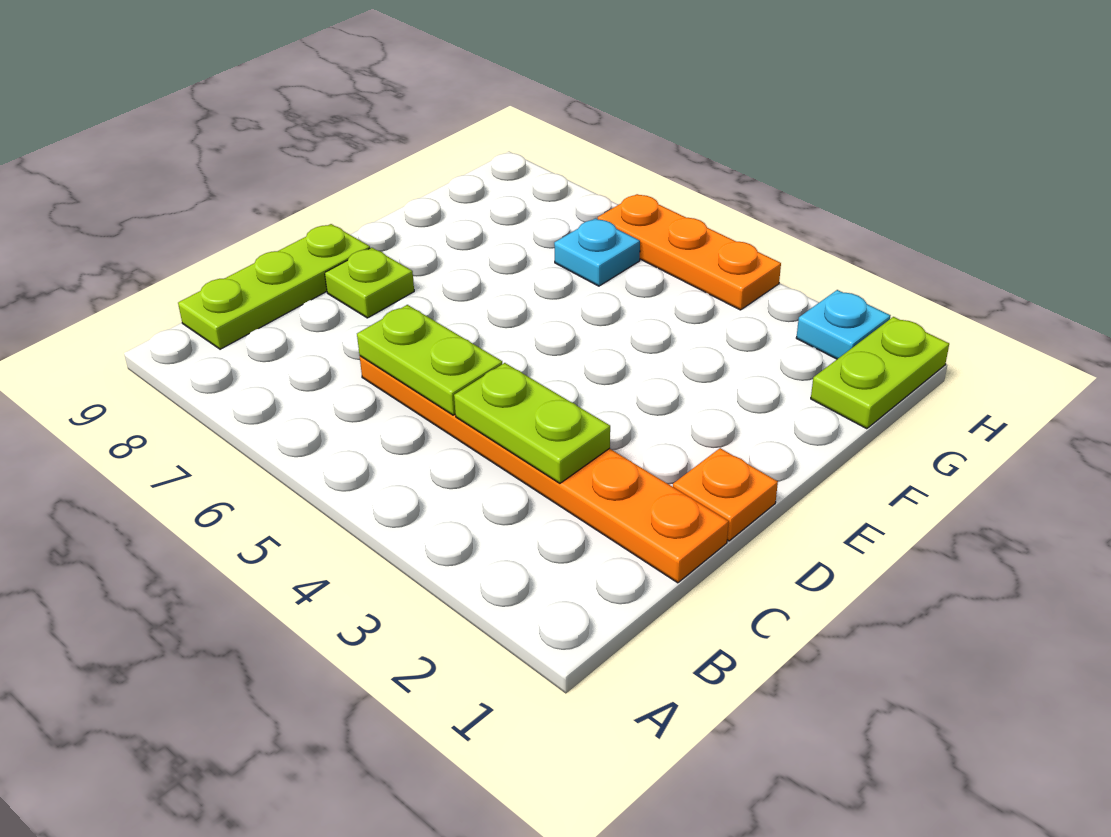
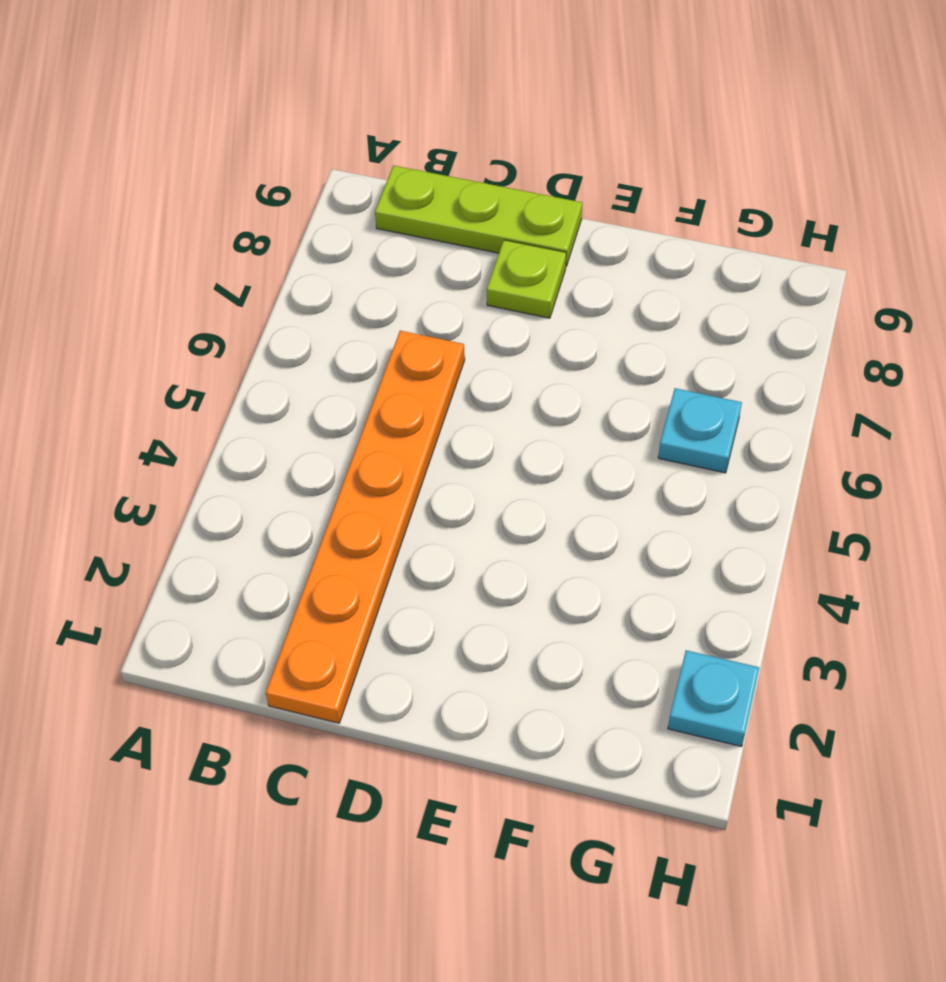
none -> orange plate D1 level 1
none -> lime plate G1:H1 level 1

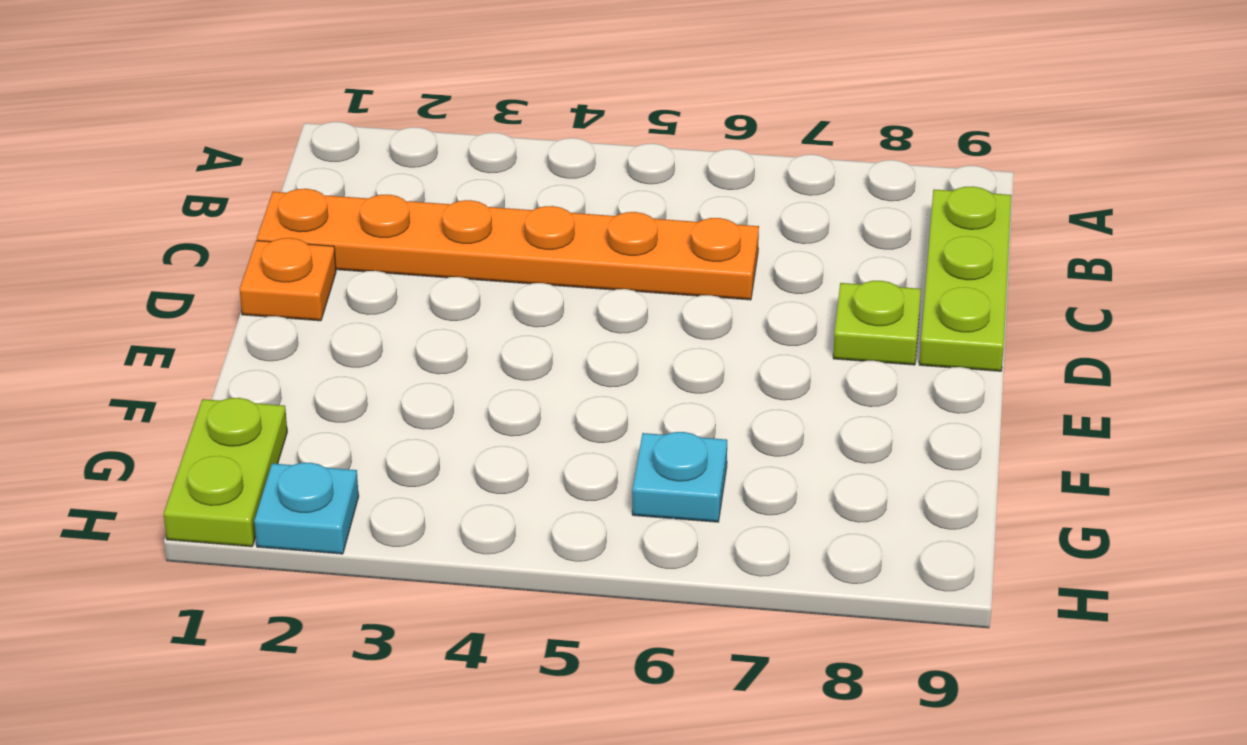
none -> orange plate H4:H6 level 1
none -> lime plate C3:C4 level 2

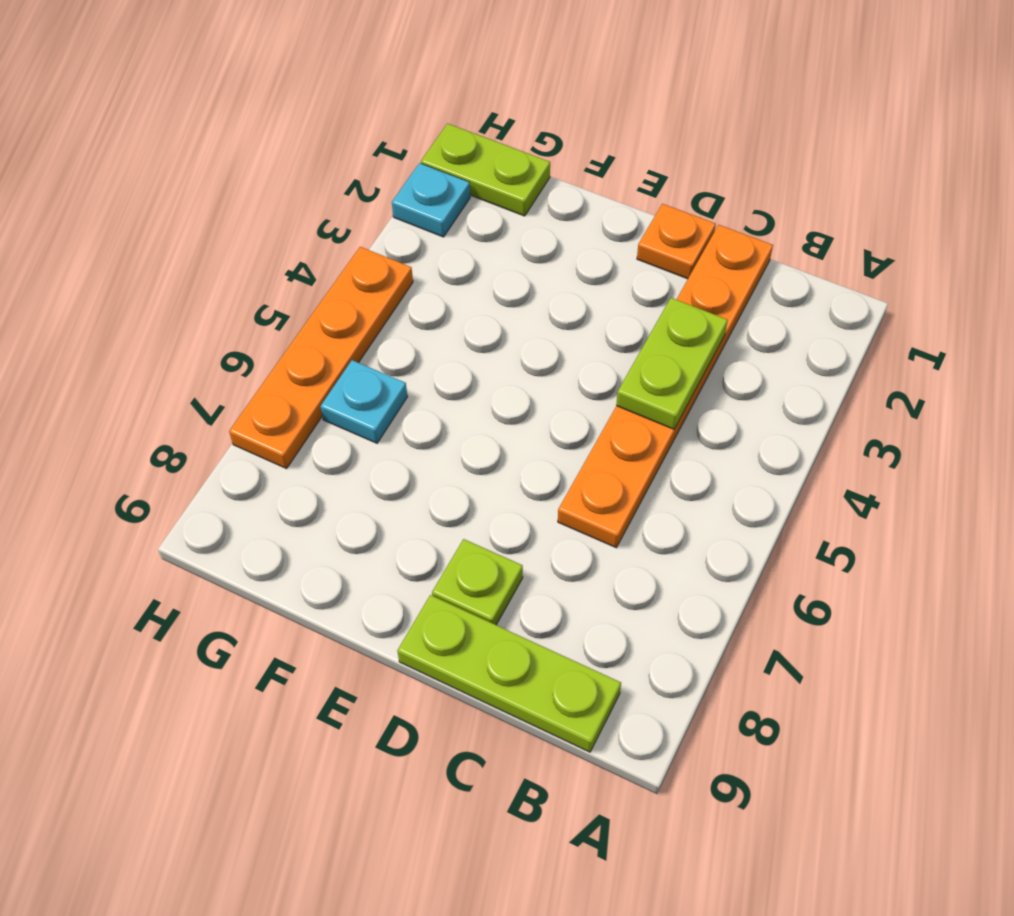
orange plate H4:H7 level 1 -> orange plate H4:H6 level 1
none -> lime plate C5:C6 level 2

